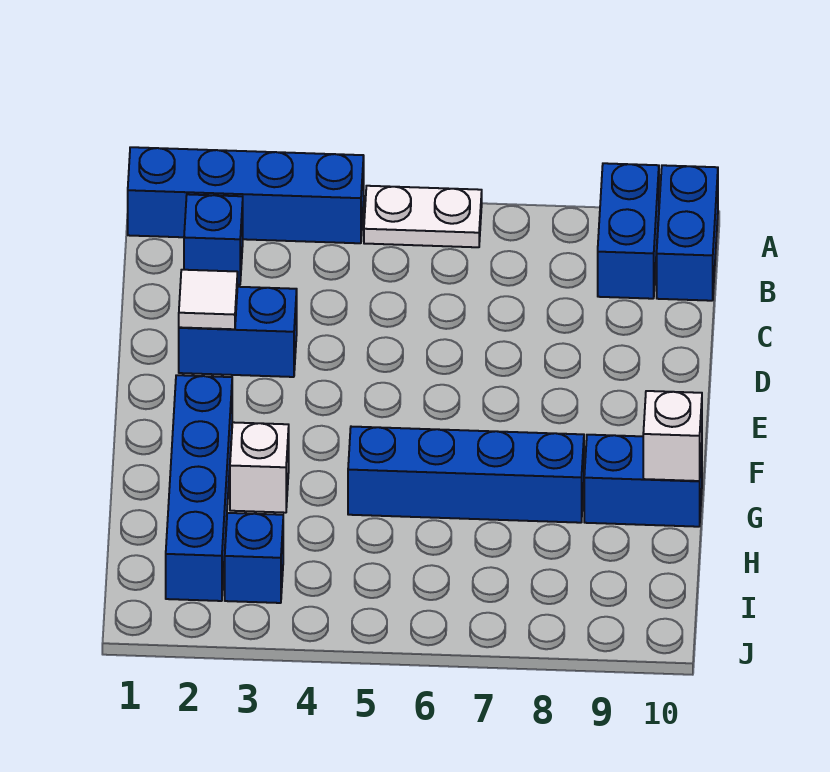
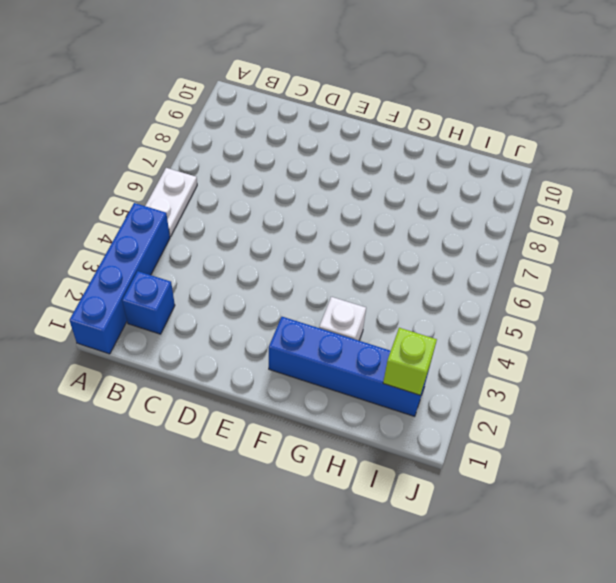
lime brick I2 level 2 -> none
none -> blue brick A9:B9 level 1
none -> blue brick A10:B10 level 1
none -> blue brick D2:D3 level 1

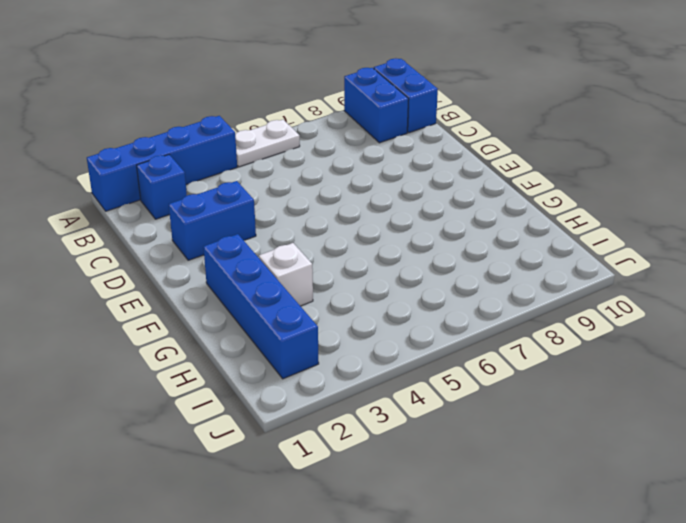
none -> blue brick G5:G8 level 1
none -> blue brick G9:G10 level 1
none -> blue brick I3 level 1

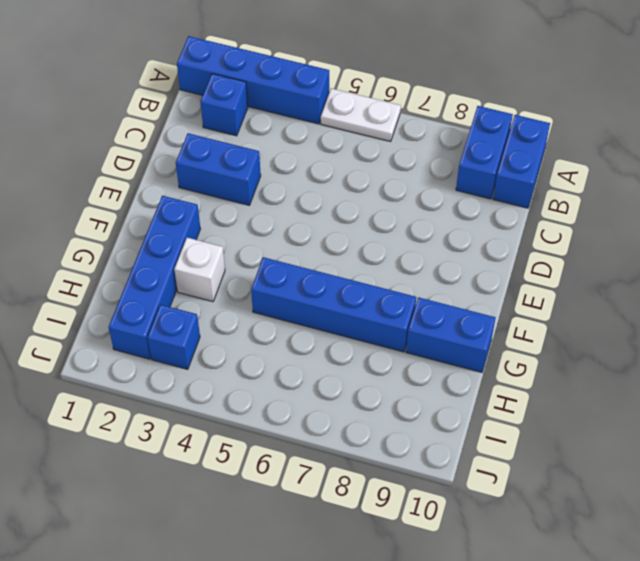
none -> white tile D2 level 2
none -> white brick G10 level 2

